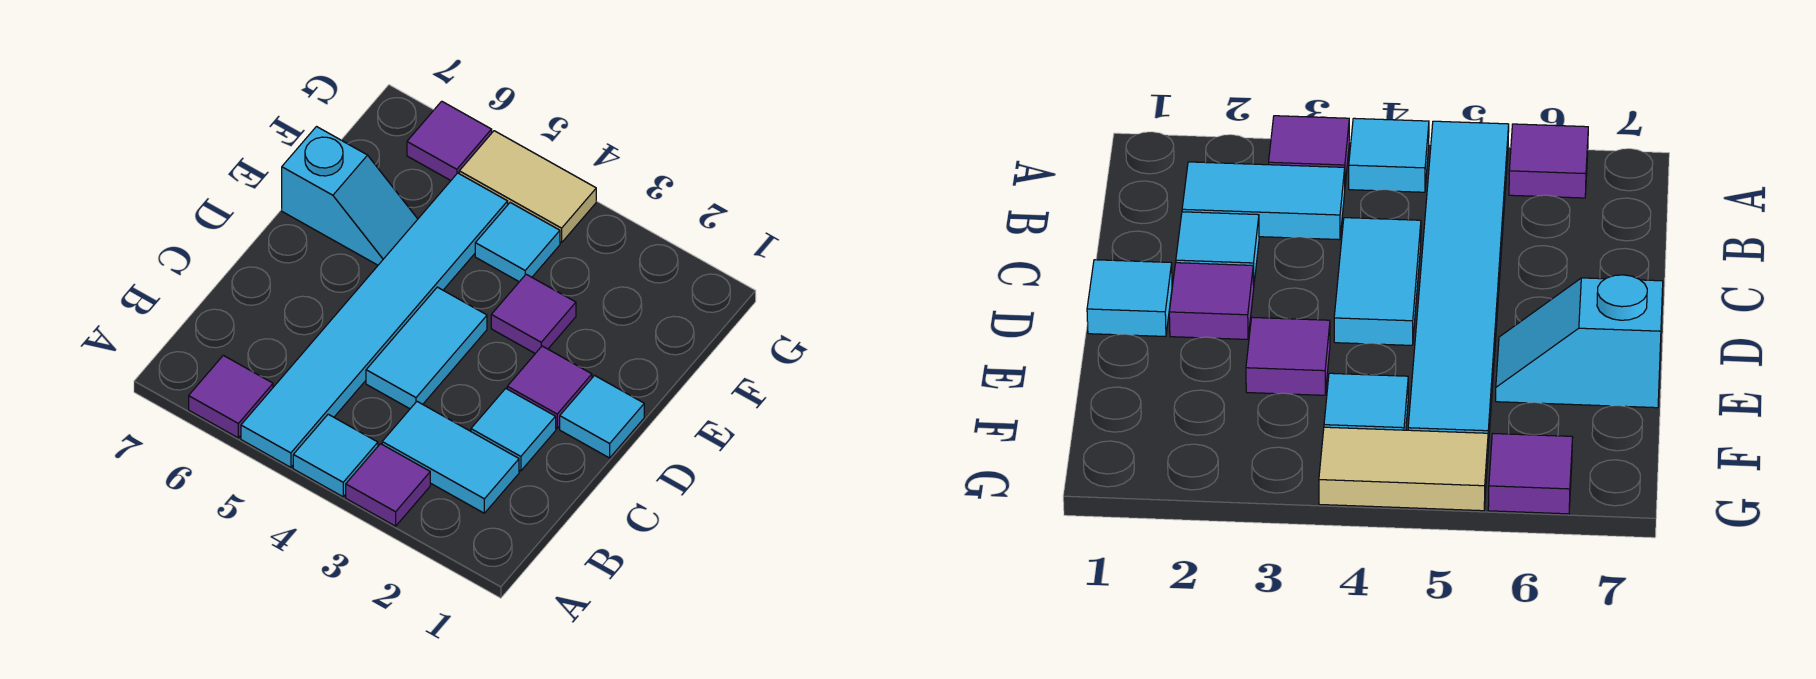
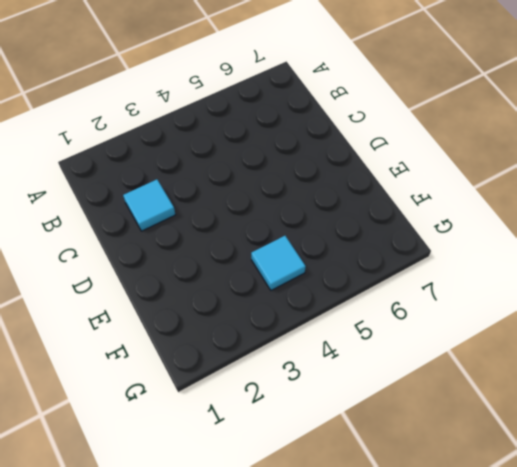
none -> purple tile A3 level 1
none -> cyan tile A4 level 1
none -> cyan tile A5:F5 level 1

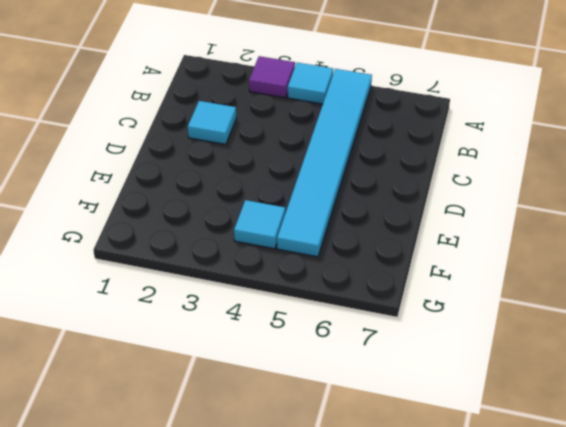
none -> purple tile A6 level 1
none -> cyan tile B2:B3 level 1
none -> cyan tile C4:D4 level 1

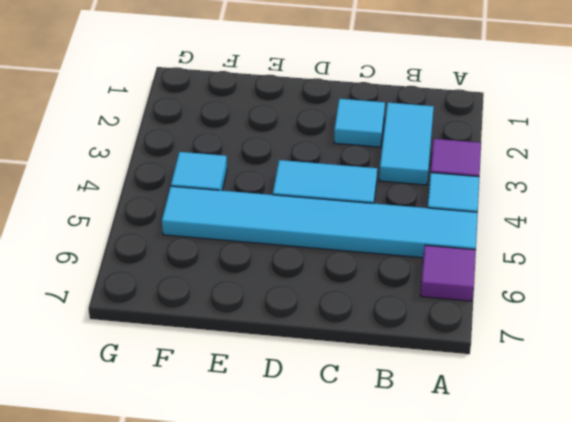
none -> cyan tile D1 level 1
none -> purple tile D2 level 1
none -> purple tile E3 level 1

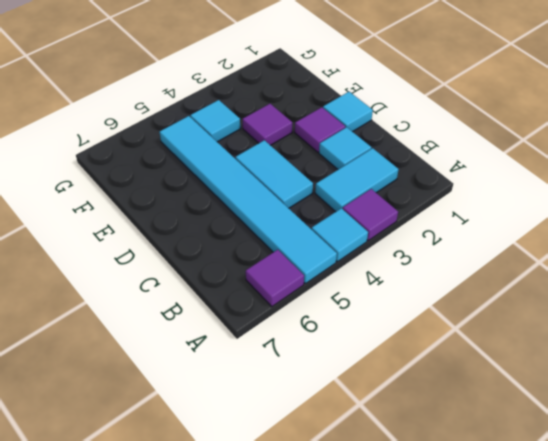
none -> cyan slope E6:E7 level 1 top 7
none -> tan tile G4:G5 level 1
none -> purple tile G6 level 1

